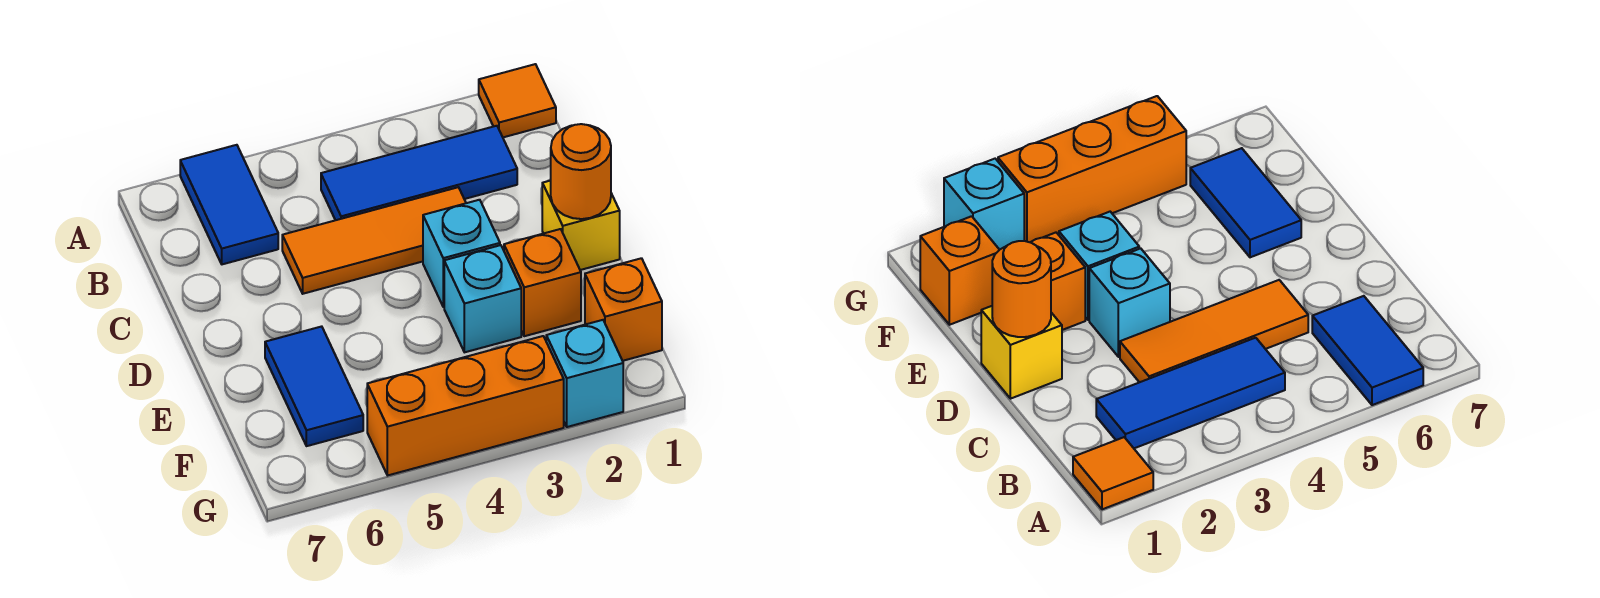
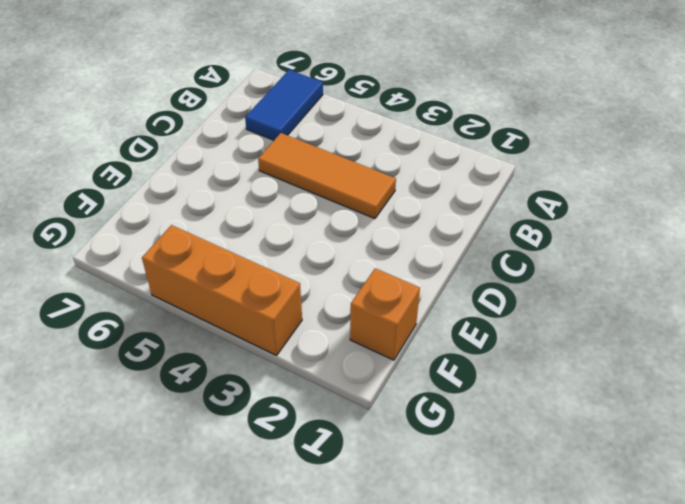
none -> orange tile A1 level 1
none -> blue tile B2:B4 level 1
none -> yellow brick D1 level 1

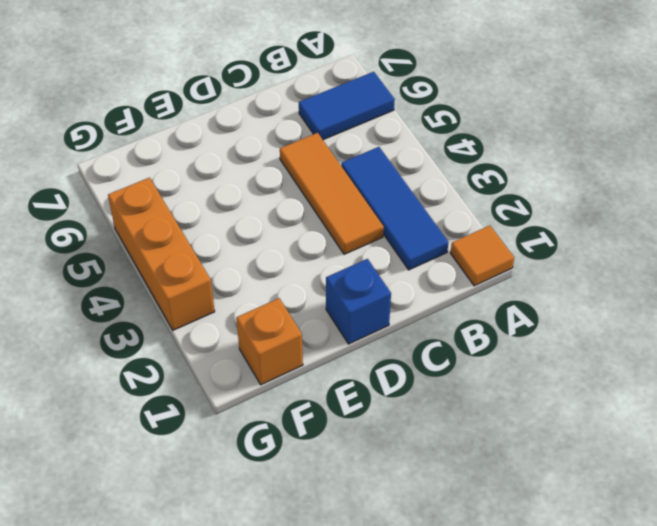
blue brick D1 level 1 -> yellow brick D1 level 1
none -> cyan brick D3 level 1
none -> orange brick E2 level 1
none -> cyan brick E3 level 1

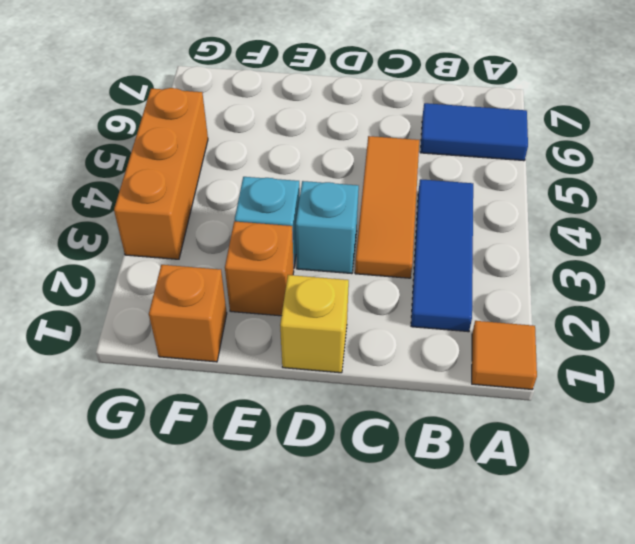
none -> blue tile E6:F6 level 1
none -> cyan brick G2 level 1
none -> orange round brick D1 level 2

